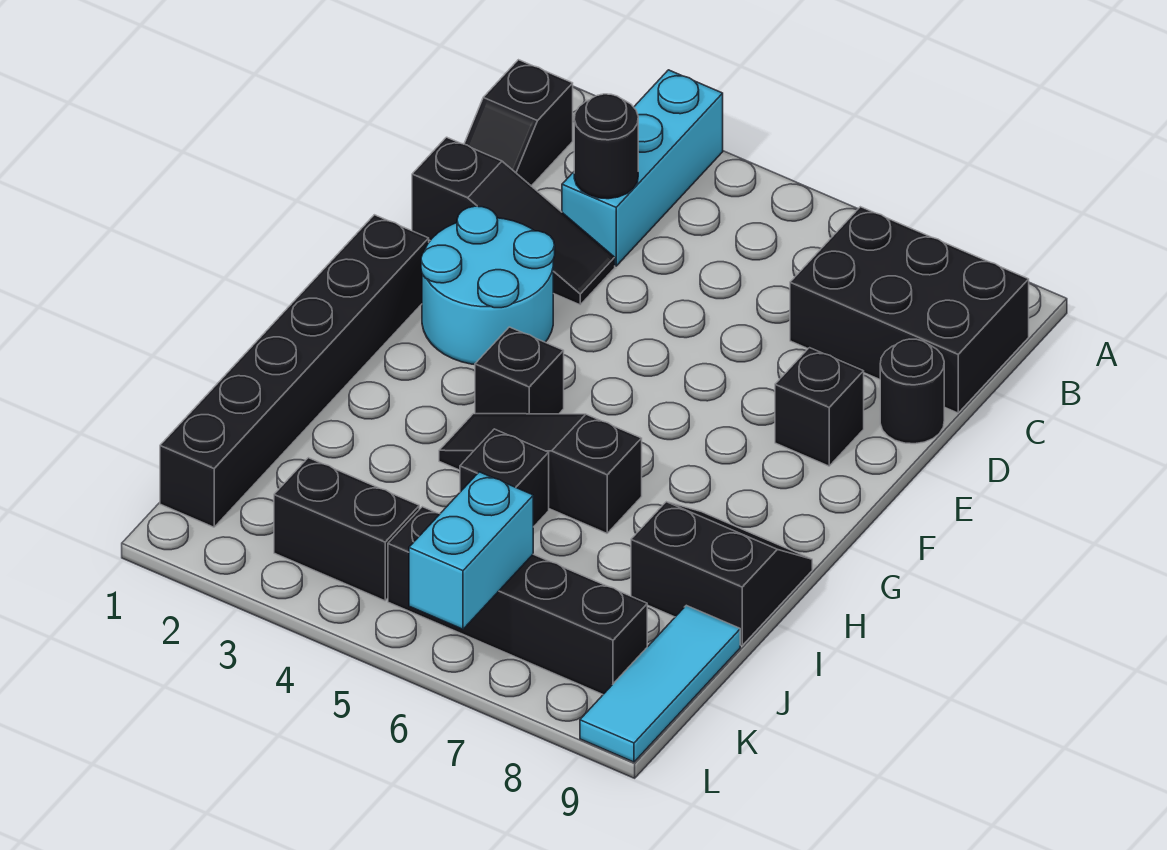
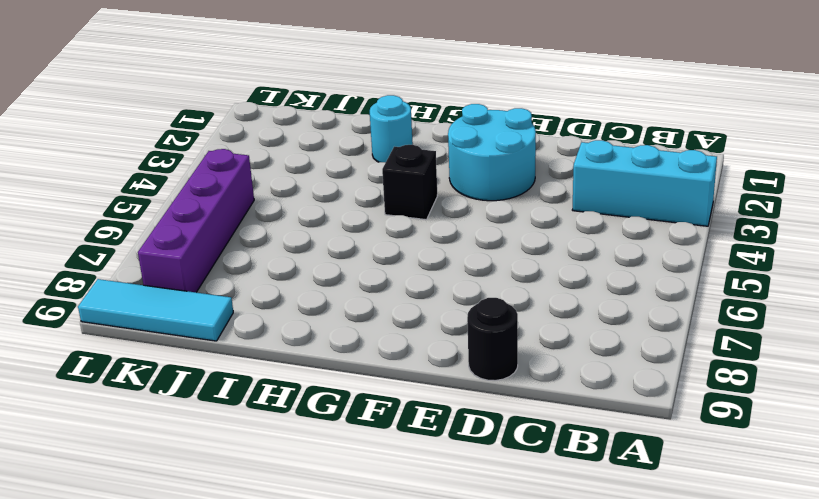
cyan round brick H2 level 1 -> none
purple brick K5:K8 level 1 -> black brick K5:K8 level 1
none -> black slope B1:C1 level 1 top B
none -> black brick B7:C9 level 1
none -> black slope D1:D3 level 1 top 1

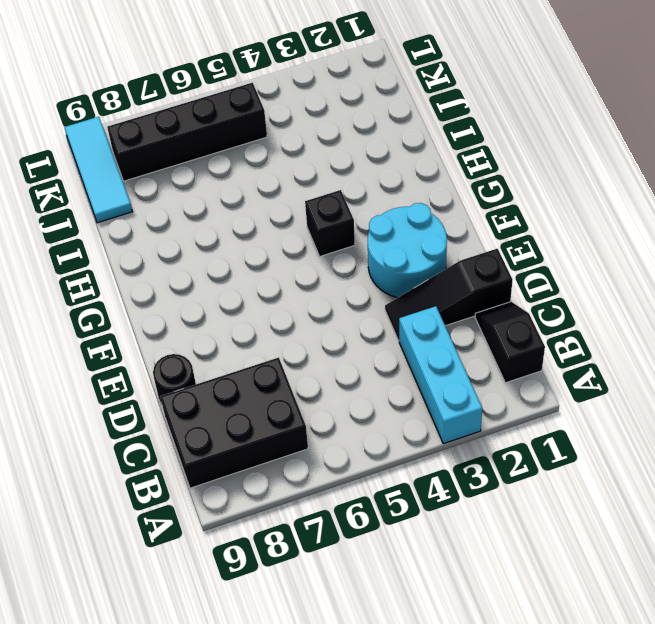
none -> black brick E8 level 1
none -> black brick F1:K1 level 1
none -> black slope H4:H6 level 1 top 6

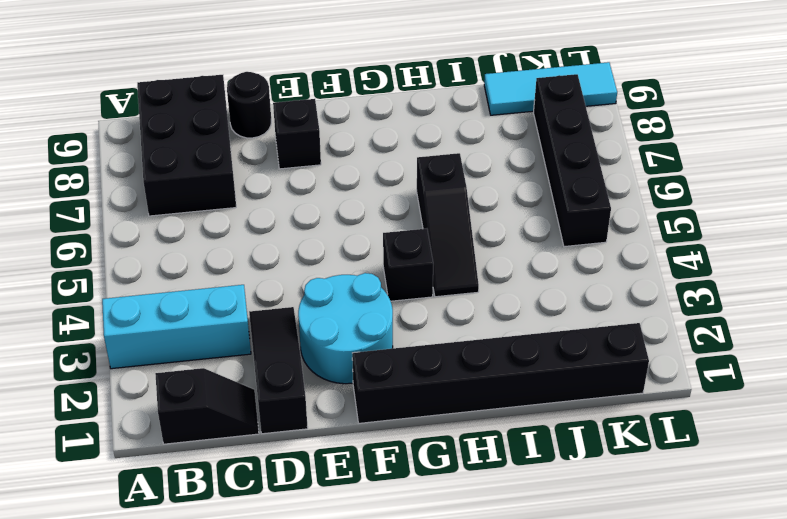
none -> black slope H8:I9 level 1 top I
none -> black brick I5 level 1
none -> black brick K3:K4 level 1

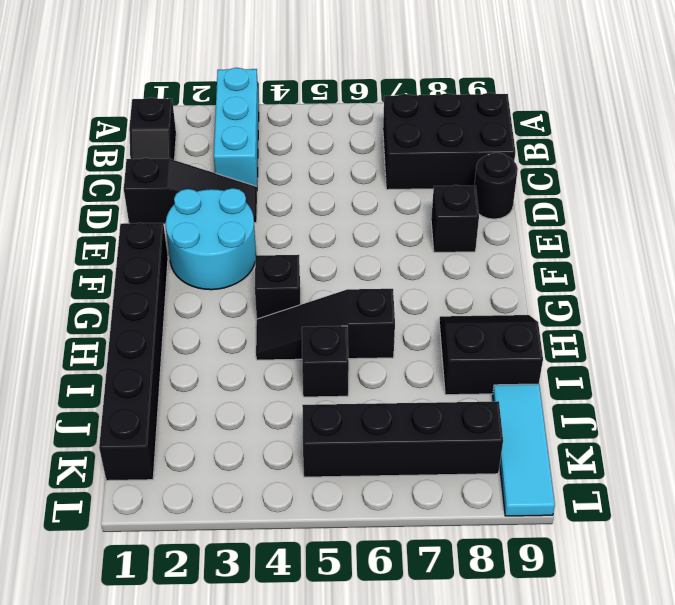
none -> black brick K3:K4 level 1
none -> black round brick C3 level 2
none -> cyan brick K6:L6 level 2

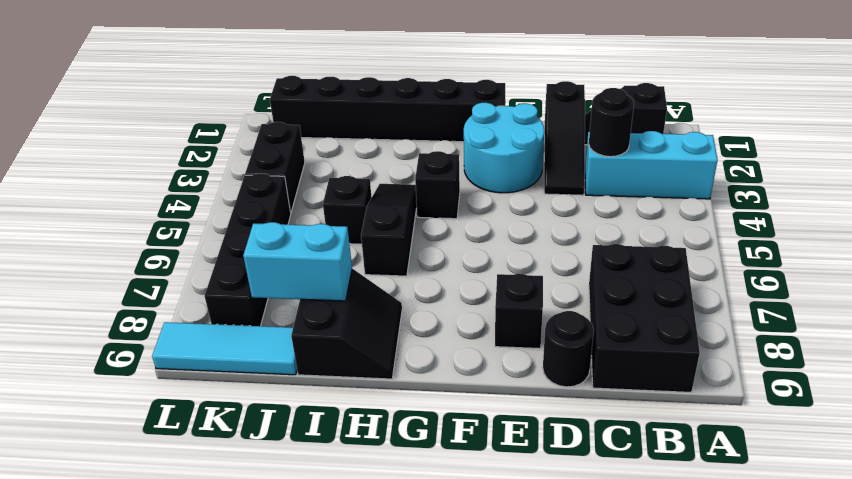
cyan brick I8:J8 level 2 -> cyan brick K6:L6 level 2

